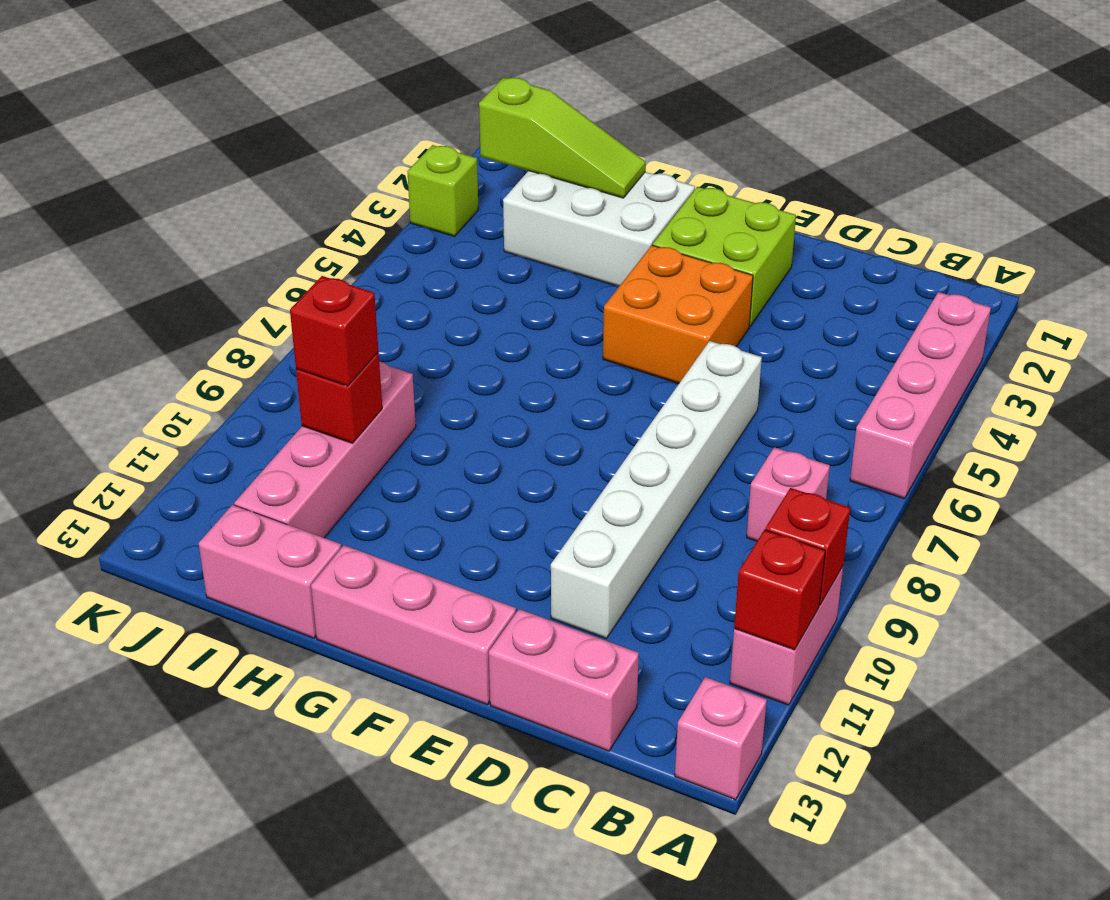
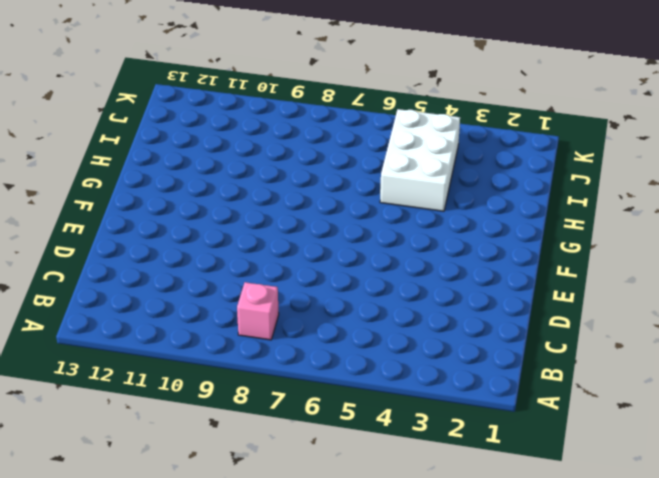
white brick H4:J5 level 1 -> white brick G2:I3 level 1
none -> pink brick A3:A6 level 1
none -> pink brick A10:A11 level 1
none -> pink brick A13 level 1

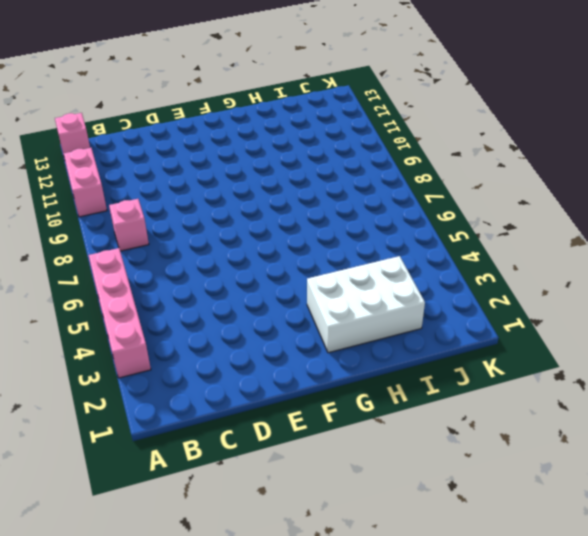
none -> pink brick C13:D13 level 1
none -> white brick D6:D11 level 1
none -> lime brick E2:F3 level 1

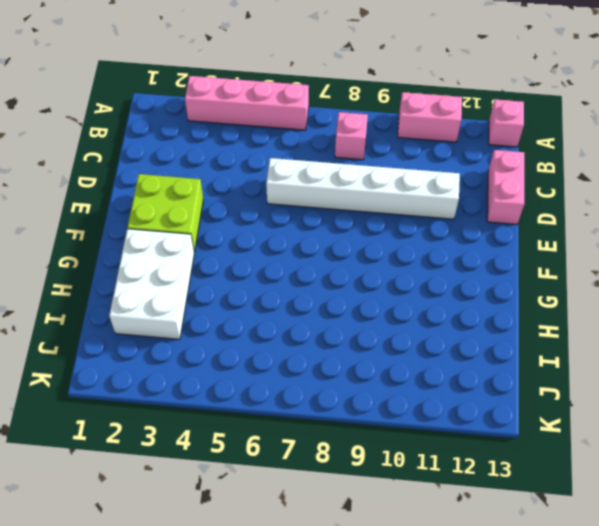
none -> orange brick E4:F5 level 1
none -> pink brick E13:G13 level 1
none -> pink brick H13:I13 level 1

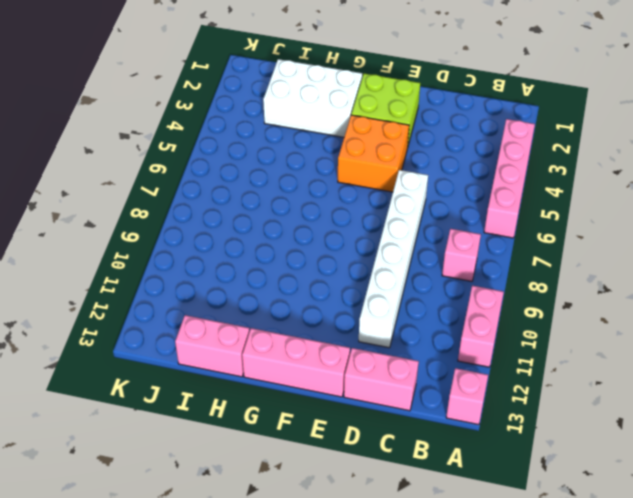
none -> pink brick I9:I12 level 1
none -> lime brick K3 level 1
none -> red brick A10 level 2

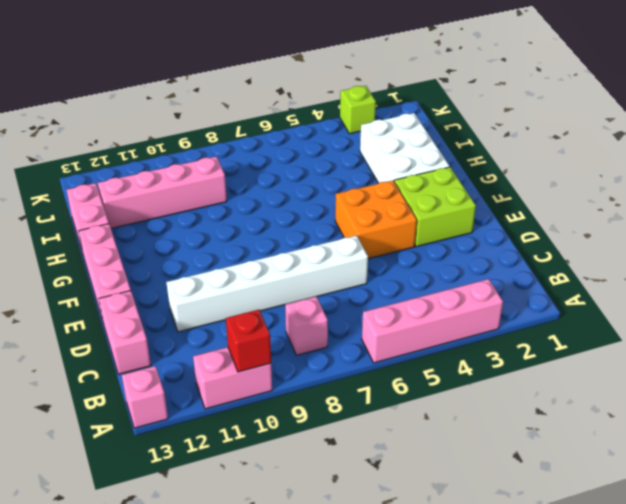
none -> red brick A11 level 2
none -> lime slope H2:J2 level 2 top J
none -> red brick I10 level 2

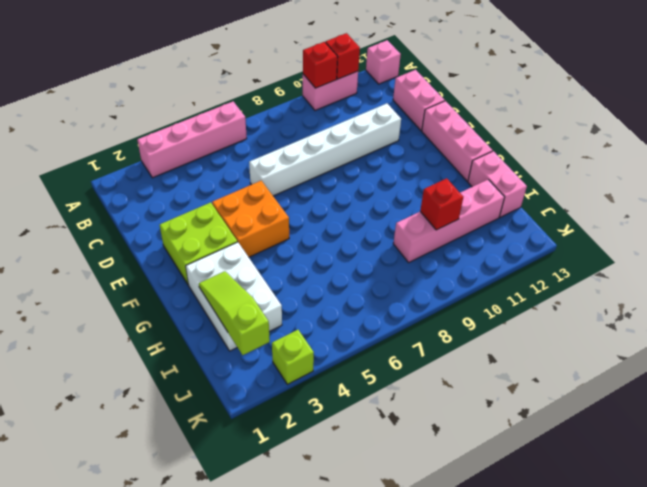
none -> pink brick B8 level 1
none -> red brick I10 level 3

